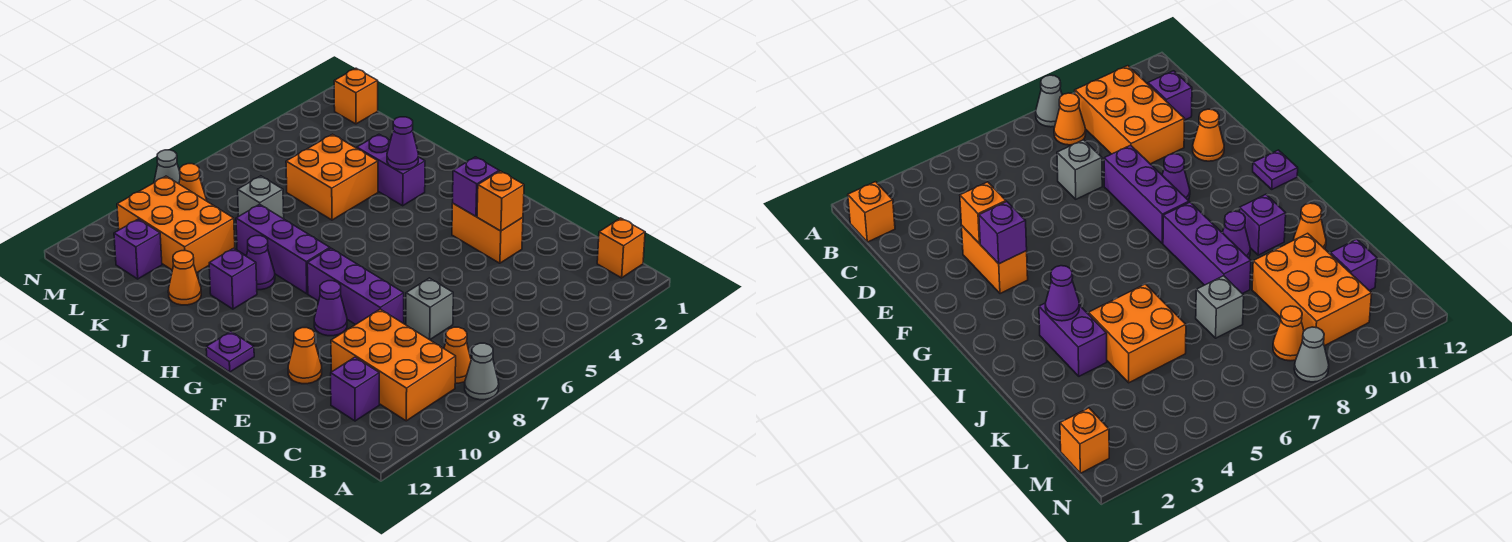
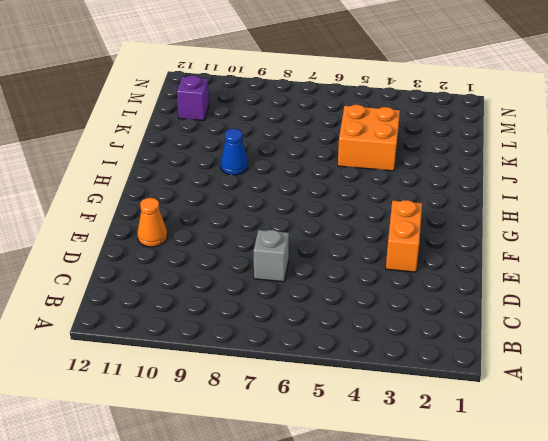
blue cone I9 level 1 -> purple cone I9 level 1
none -> grey cone A8 level 1
none -> orange brick B1 level 1
none -> orange cone B8 level 1

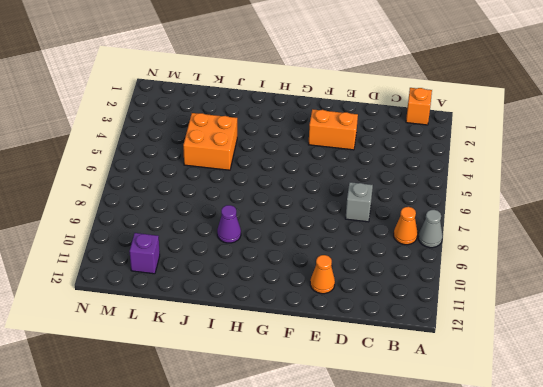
none -> orange brick B9:D10 level 1
none -> purple brick C11 level 1
none -> purple brick E8:G8 level 1

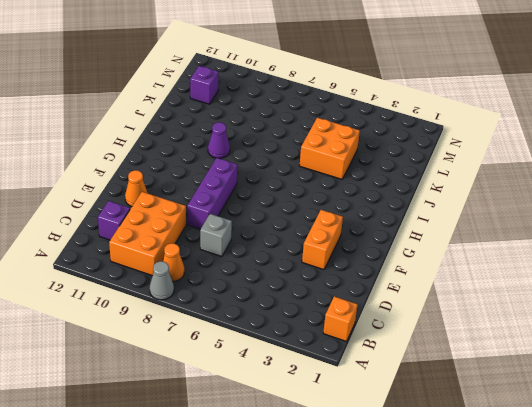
none -> purple cone F9 level 1
none -> purple plate G12 level 1
none -> purple brick H8:J8 level 1

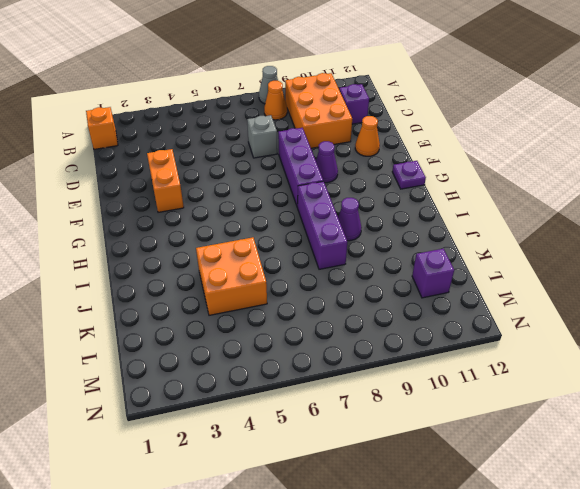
none -> purple brick I3:J3 level 1
none -> purple brick I10 level 1
none -> orange cone J11 level 1

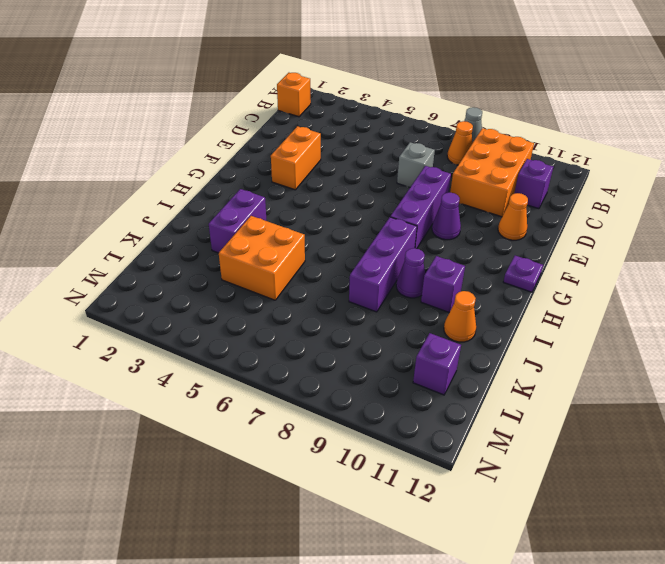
none -> grey brick K7 level 1
none -> orange brick K9:M10 level 1
none -> orange brick M1 level 1

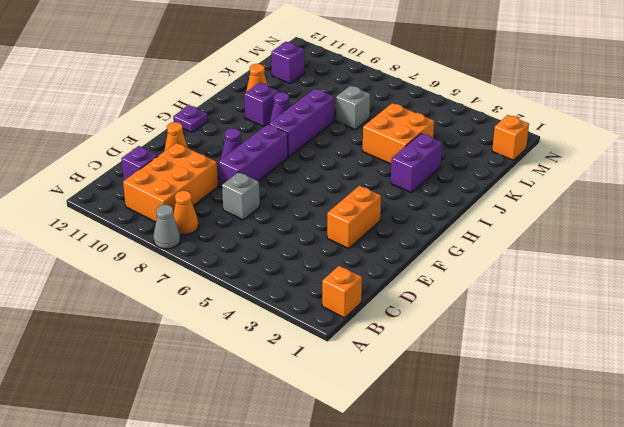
none -> orange brick K9:M10 level 1
none -> orange cone M8 level 1
none -> grey cone N8 level 1

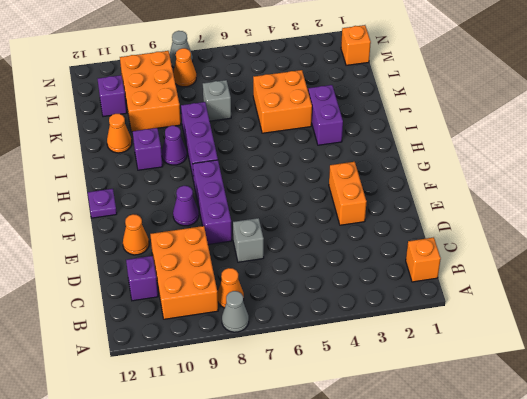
none -> orange brick E3 level 2
none -> purple brick F3 level 2
none -> purple cone I3 level 2

